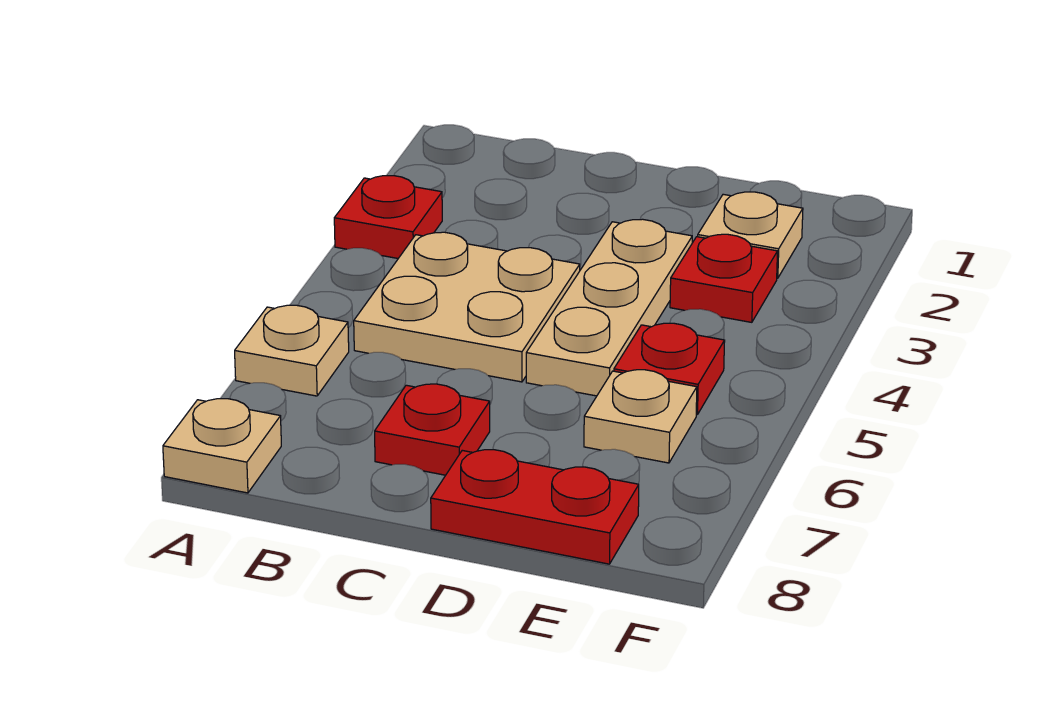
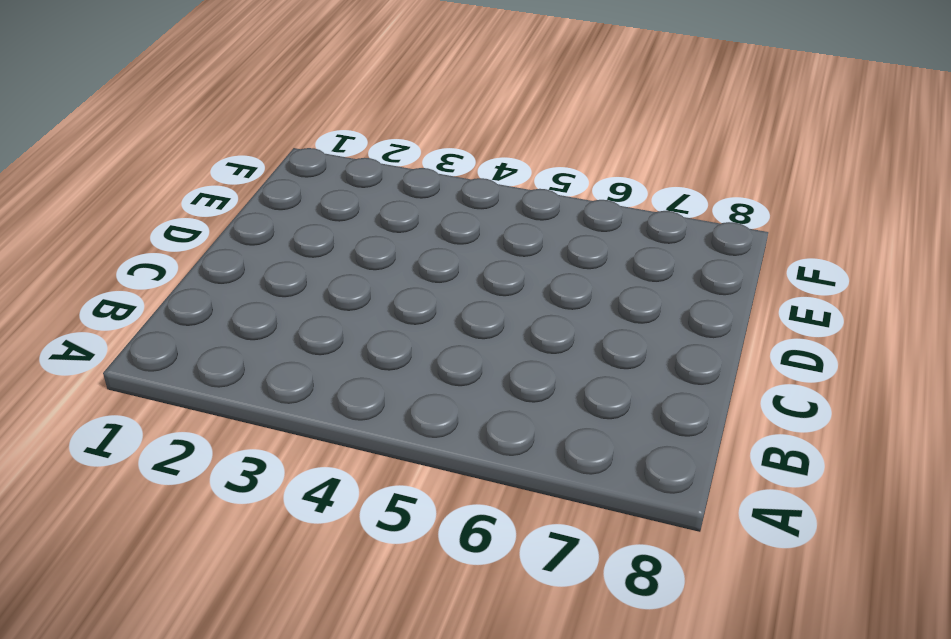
none -> red plate A3 level 1
none -> tan plate A6 level 1

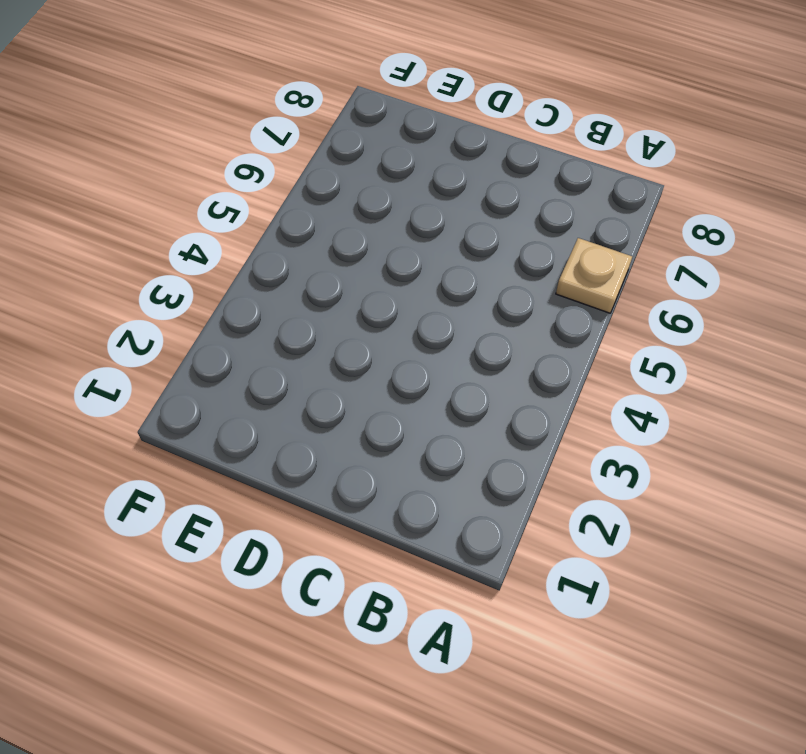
none -> red plate A3 level 1
none -> tan plate A8 level 1

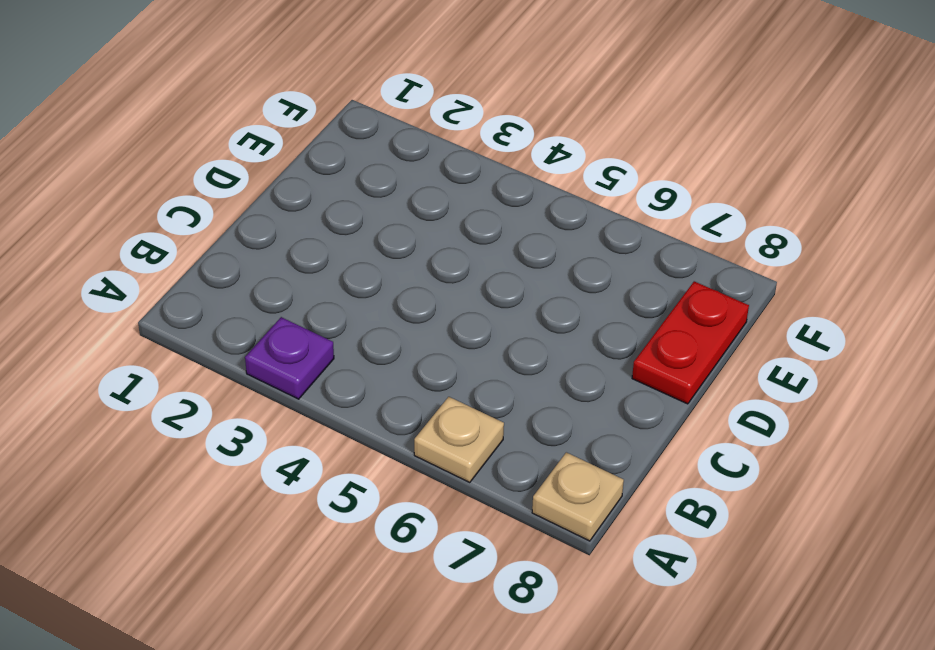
purple plate A3 level 1 -> red plate A3 level 1
none -> tan plate B4:C5 level 1
none -> red plate C7 level 1

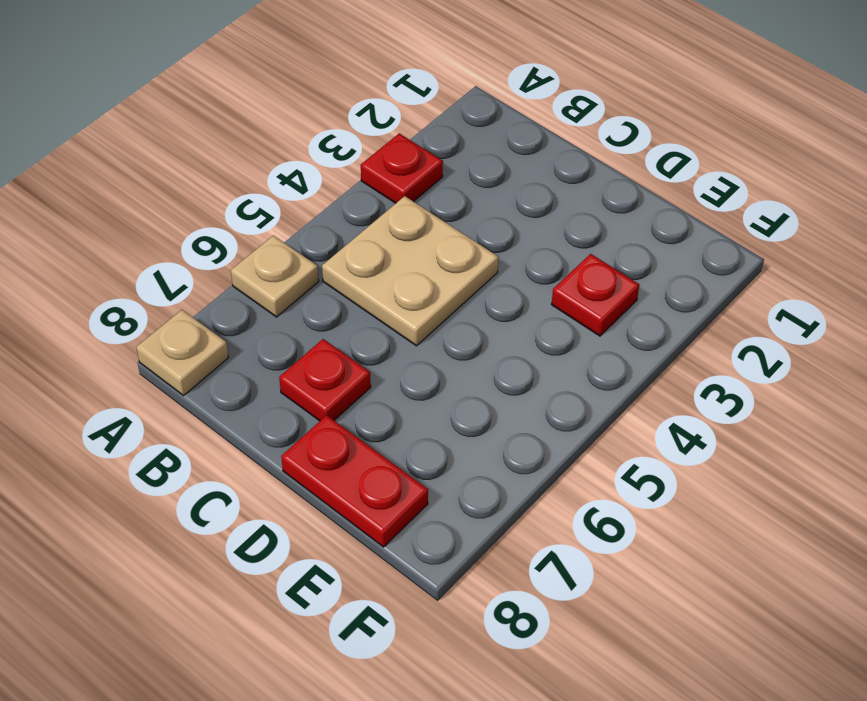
none -> tan plate D3:D5 level 1
none -> tan plate E2 level 1

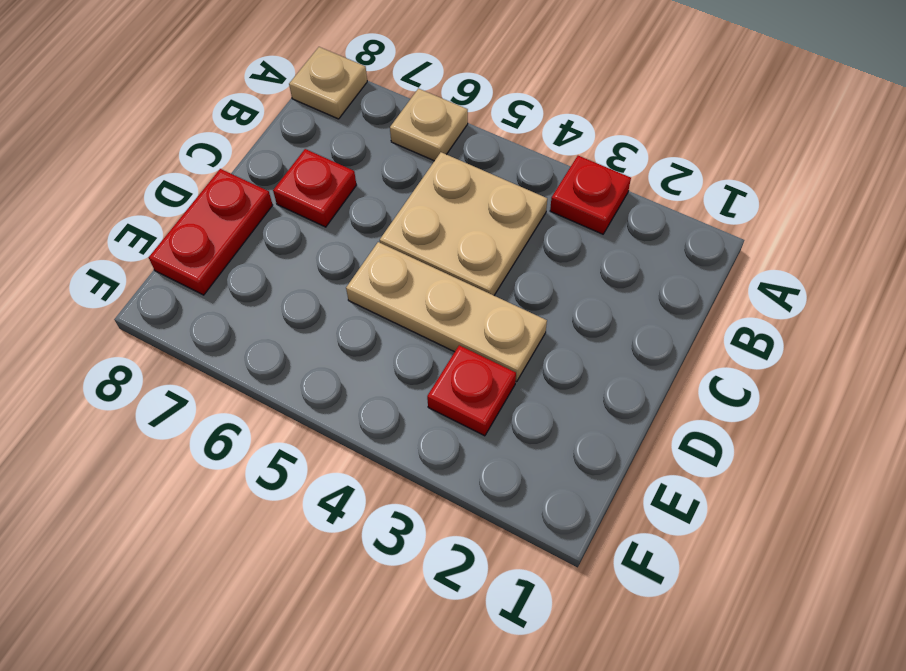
none -> tan plate E2 level 1
none -> red plate E5 level 1

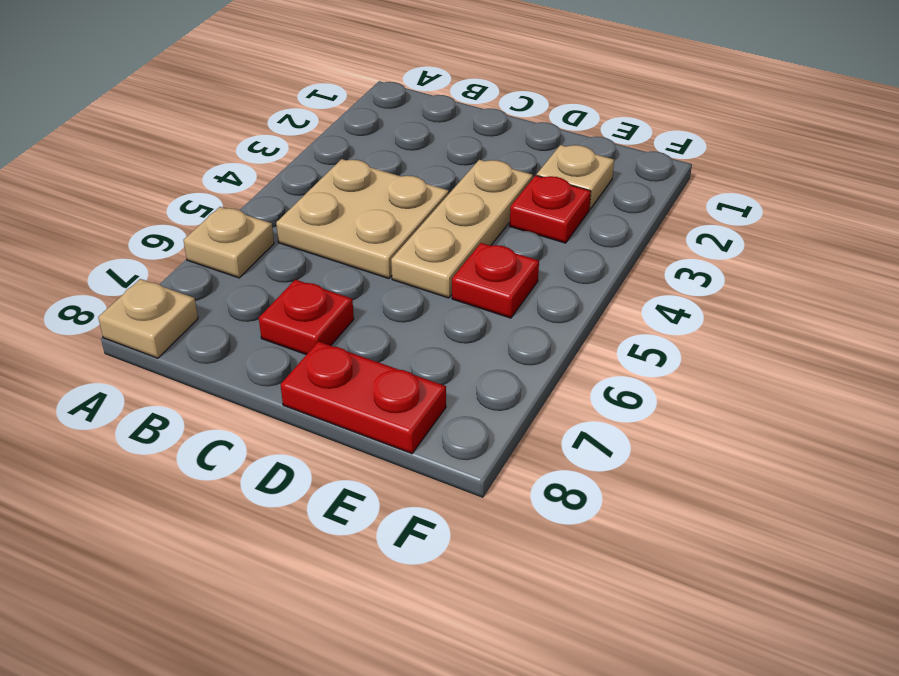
none -> red plate A3 level 1
none -> tan plate E6 level 1

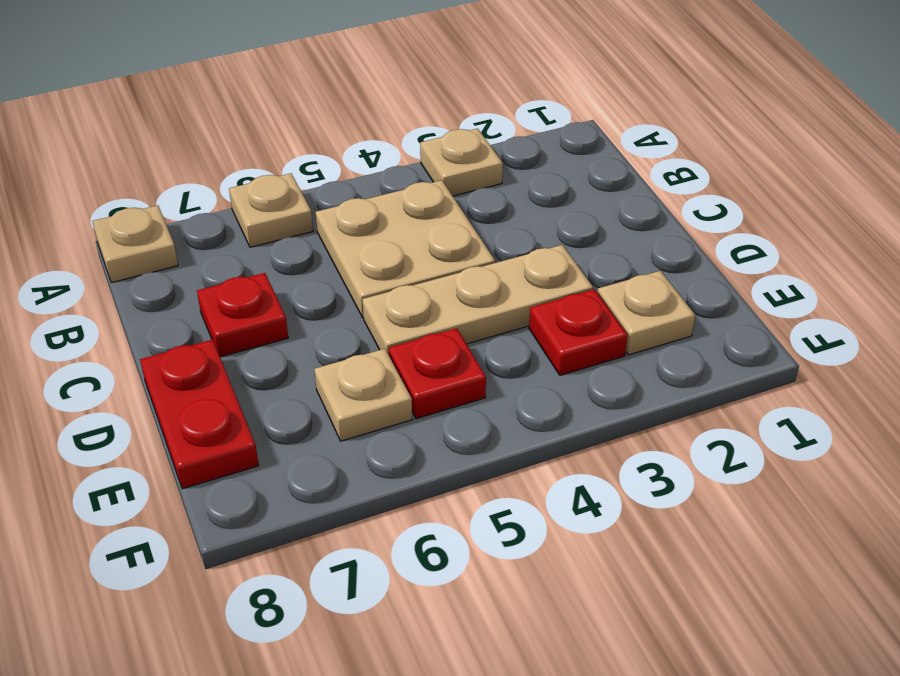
tan plate A3 level 1 -> red plate A3 level 1

